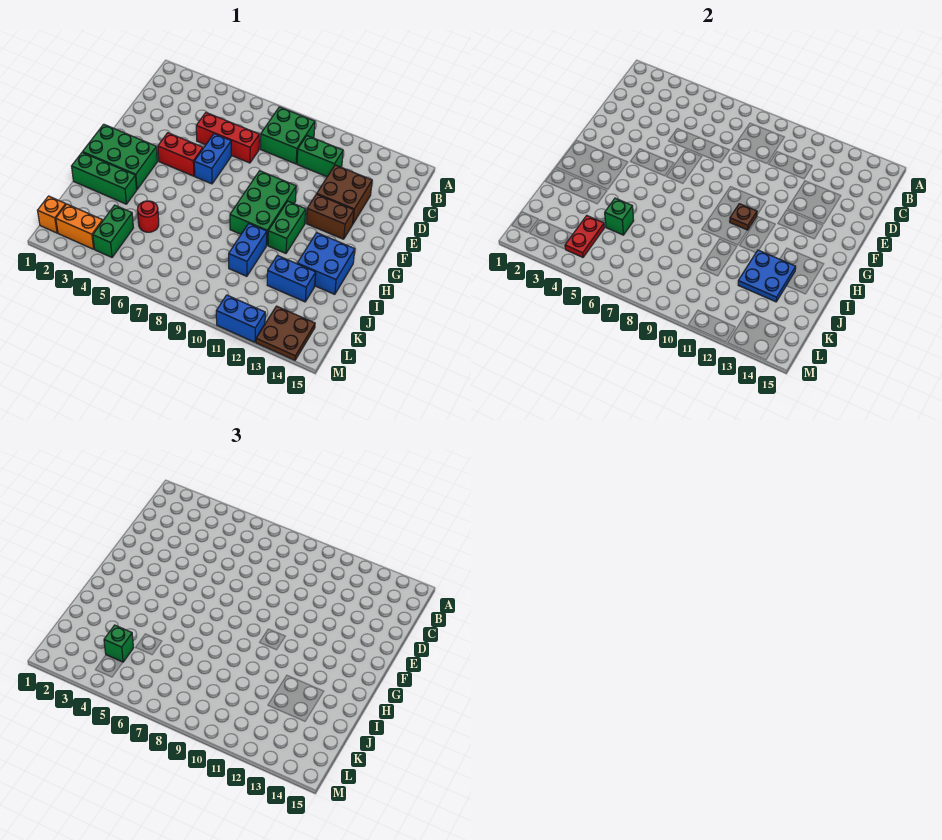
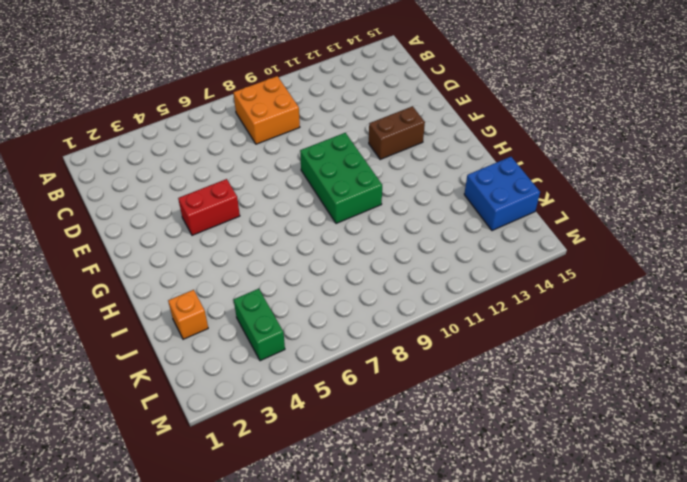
orange brick B8:C9 level 1 -> green brick B8:C9 level 1
orange brick J2 level 1 -> orange brick L1 level 1
blue brick J14:K15 level 1 -> blue brick H13:I14 level 1
none -> green brick C10:C11 level 1
none -> red brick D5:D7 level 1
none -> brown brick D12:E13 level 1

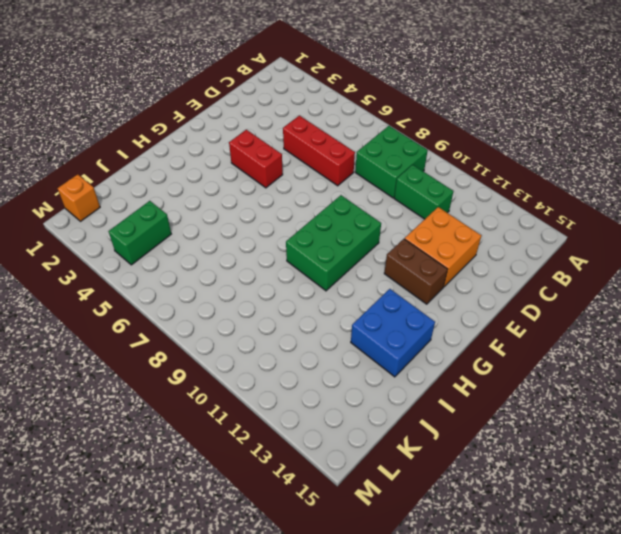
orange brick D12:E13 level 1 -> brown brick D12:E13 level 1
none -> blue brick E6:F6 level 1
none -> green brick G1:H3 level 1
none -> green brick G11:H11 level 1

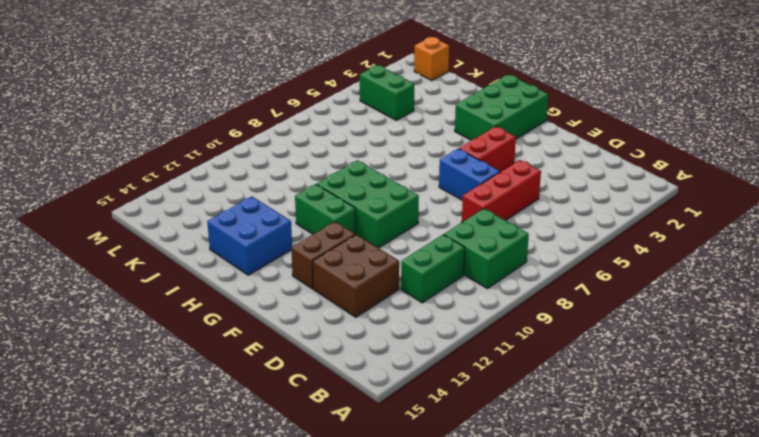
none -> green brick I1:I3 level 1
none -> blue brick I10:J10 level 1
none -> red round brick J5 level 1

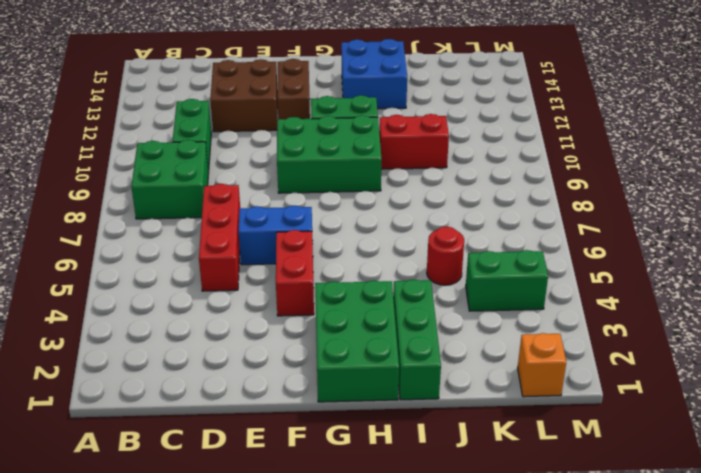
red brick I10:J10 level 1 -> blue brick I10:J10 level 1
none -> blue brick J12:J13 level 1
none -> orange brick L2:L3 level 1
none -> brown plate L13:M14 level 1

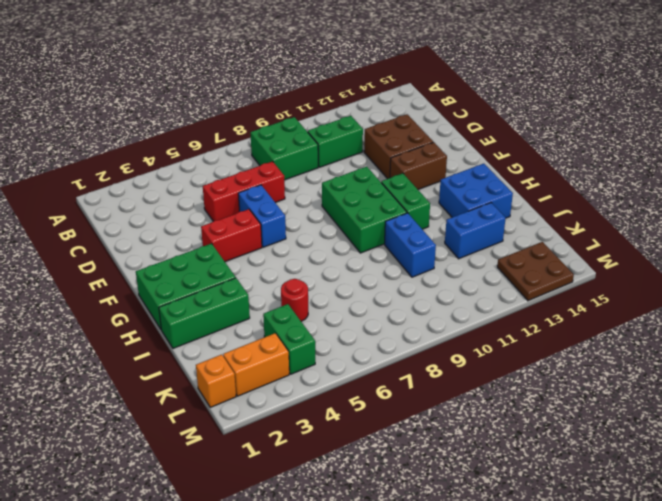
none -> blue brick M11:M12 level 1
none -> brown plate G10 level 2
none -> blue plate I12:J13 level 2

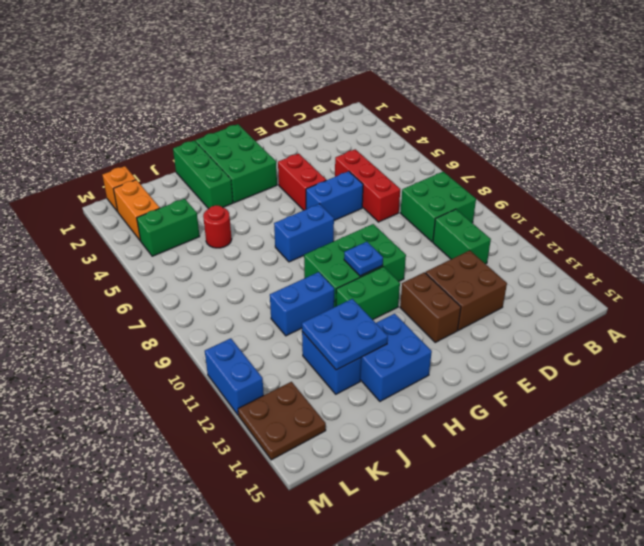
blue brick G7:H7 level 1 -> none
blue plate G10 level 2 -> brown plate G10 level 2
none -> green brick J5 level 2
none -> red plate K4:L4 level 2
none -> green brick K4 level 3

